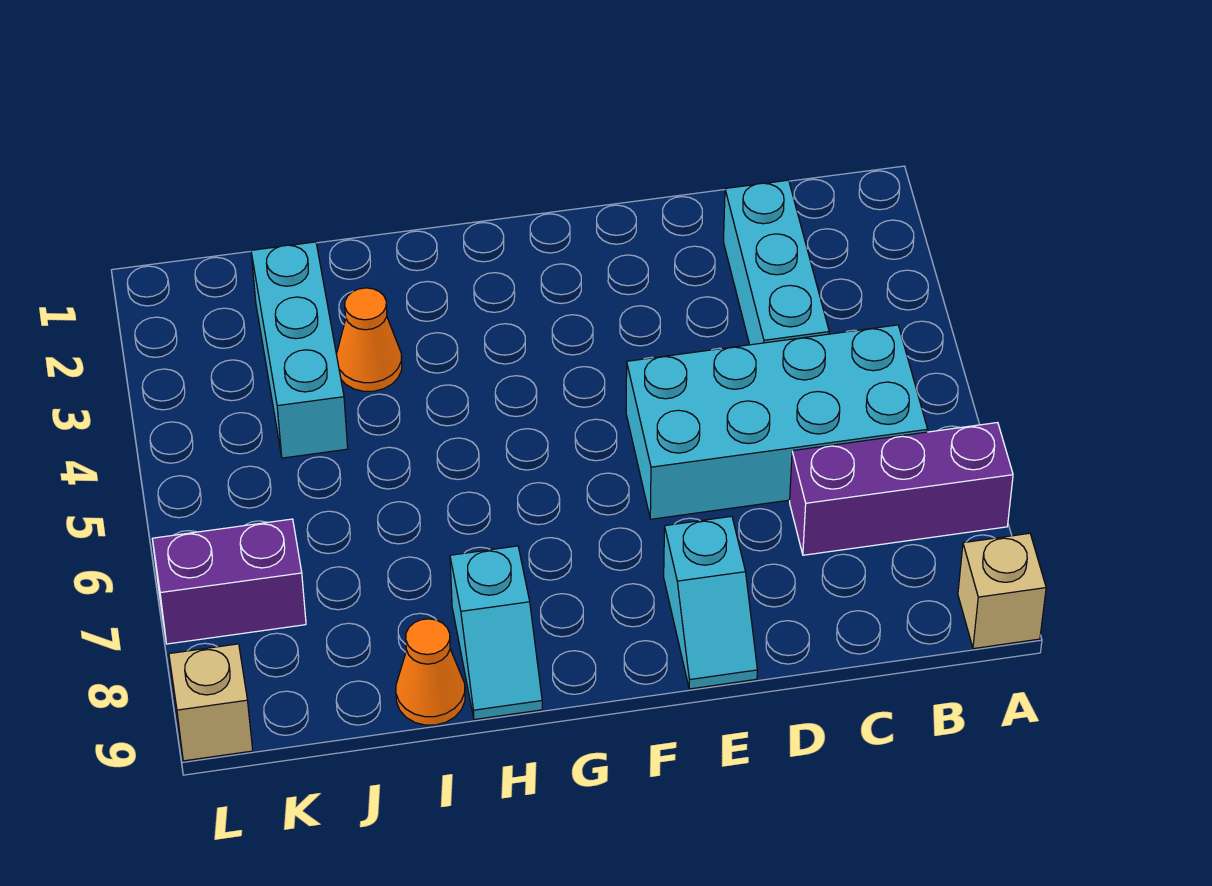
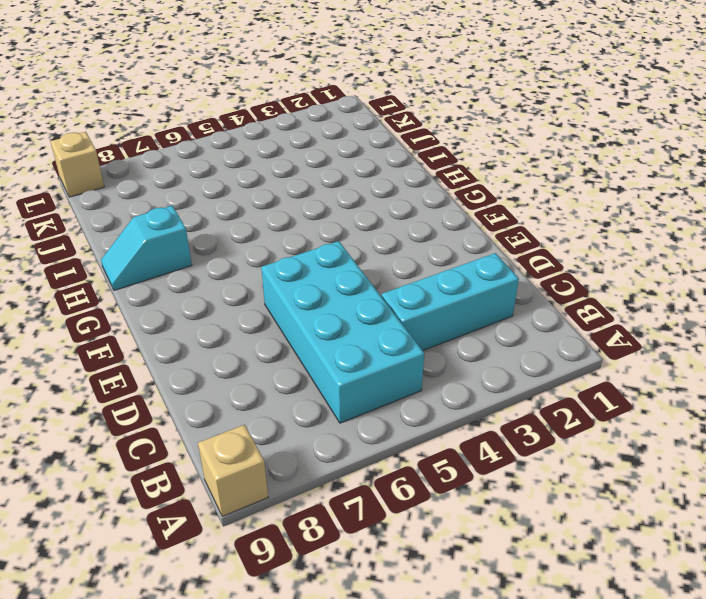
none -> purple brick A7:C7 level 1
none -> cyan slope E8:E9 level 1 top 8

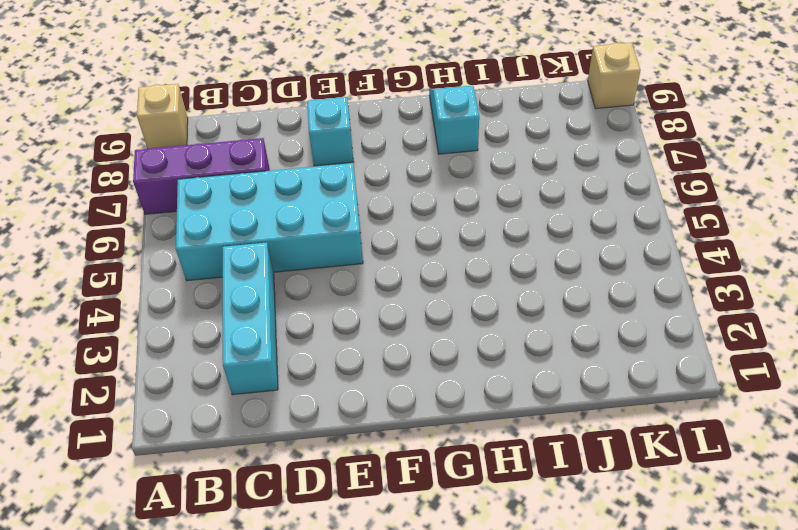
none -> orange cone I3 level 1
none -> orange cone I9 level 1

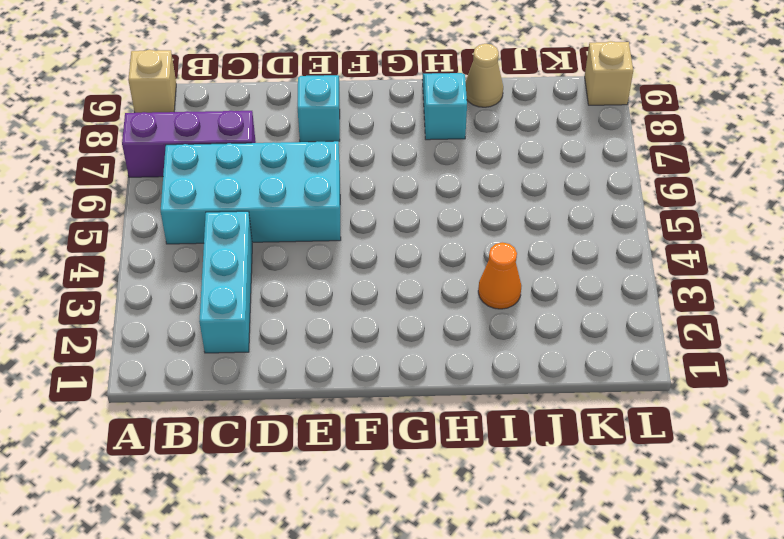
tan cone I9 level 1 -> orange cone I9 level 1
none -> cyan brick J2:J4 level 1
none -> purple brick K7:L7 level 1

